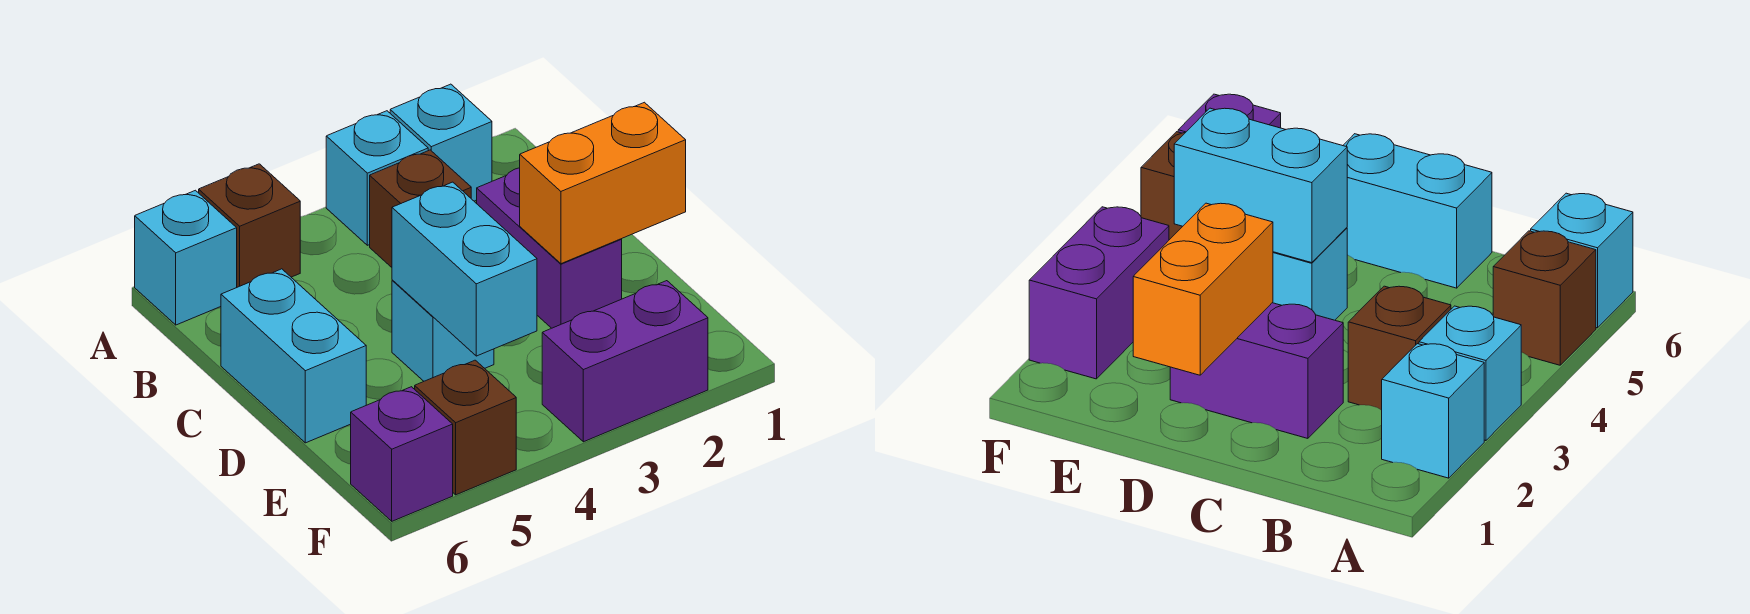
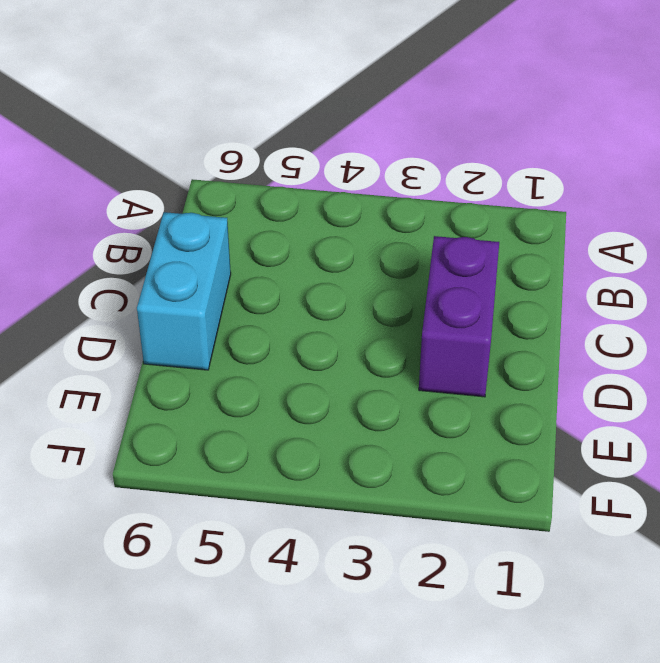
none -> cyan brick A2 level 1
none -> cyan brick A3 level 1
none -> brown brick A5 level 1

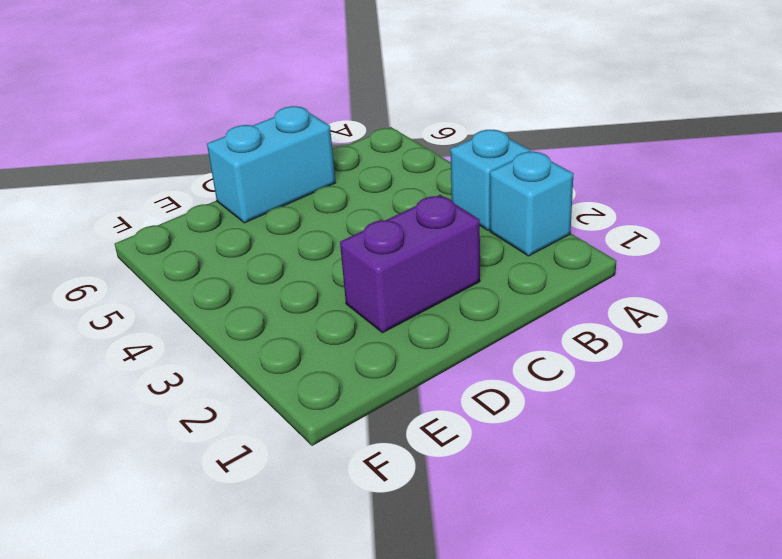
none -> brown brick A5 level 1
none -> cyan brick A6 level 1
none -> brown brick B3 level 1

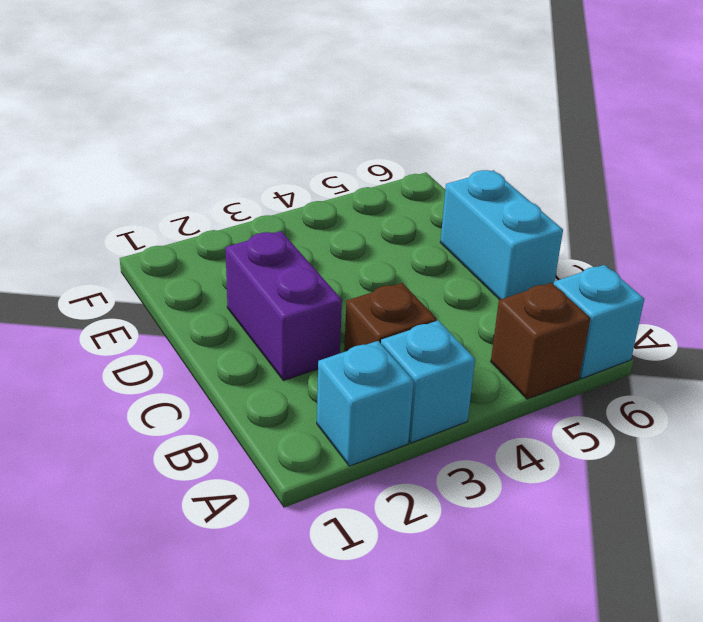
none -> cyan brick D4 level 1
none -> purple brick F2:F3 level 1
none -> brown brick F5 level 1

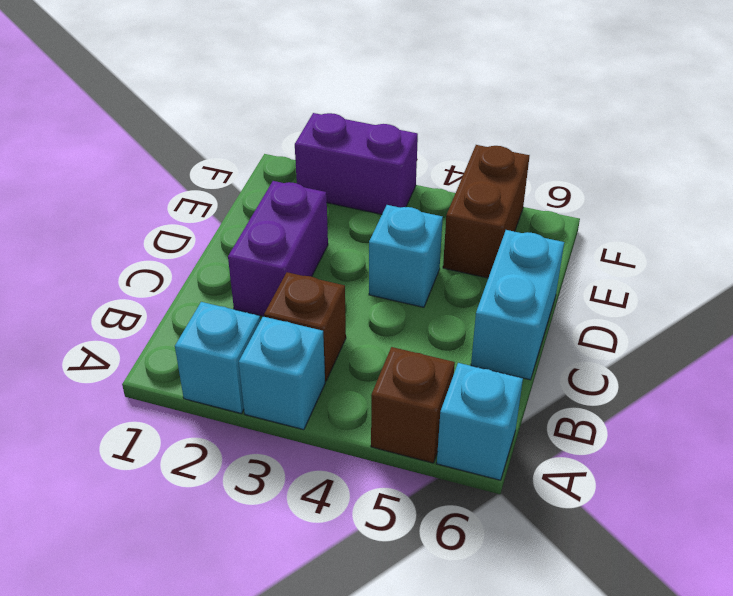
brown brick E5:F5 level 1 -> brown brick F5 level 1
none -> purple brick F6 level 1
none -> orange brick D1:D2 level 2
none -> cyan brick D4:E4 level 2

